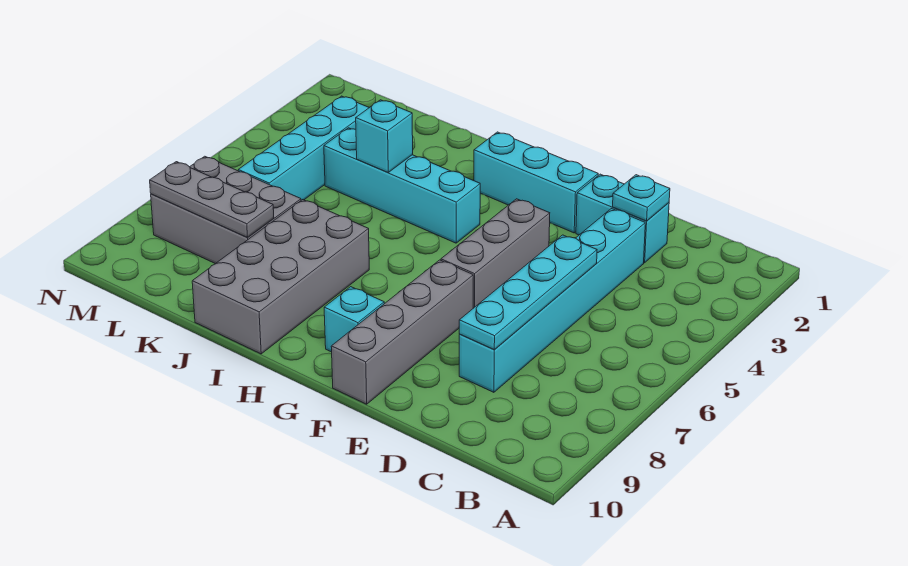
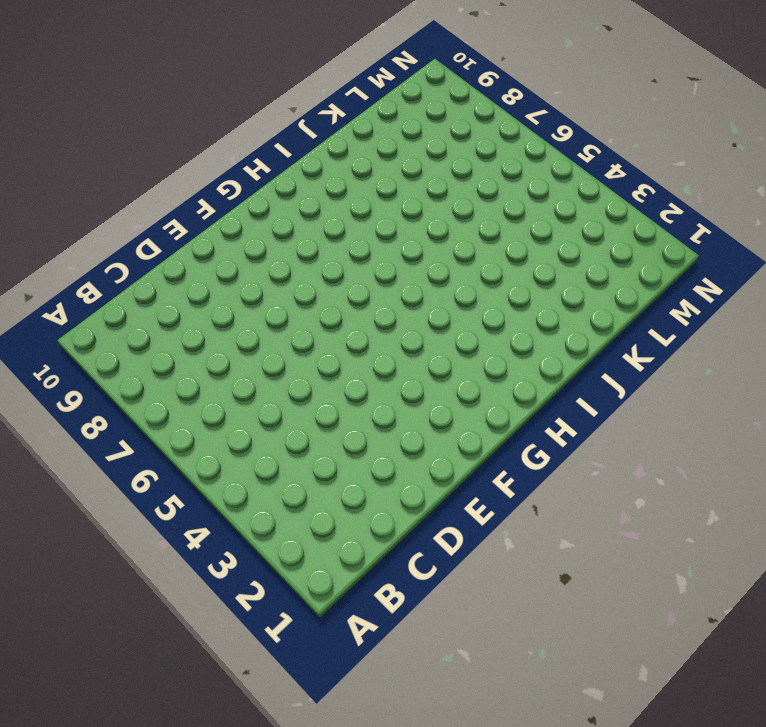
none -> cyan brick D2:E2 level 1
none -> cyan brick D3:D8 level 1
none -> cyan brick F2:H2 level 1

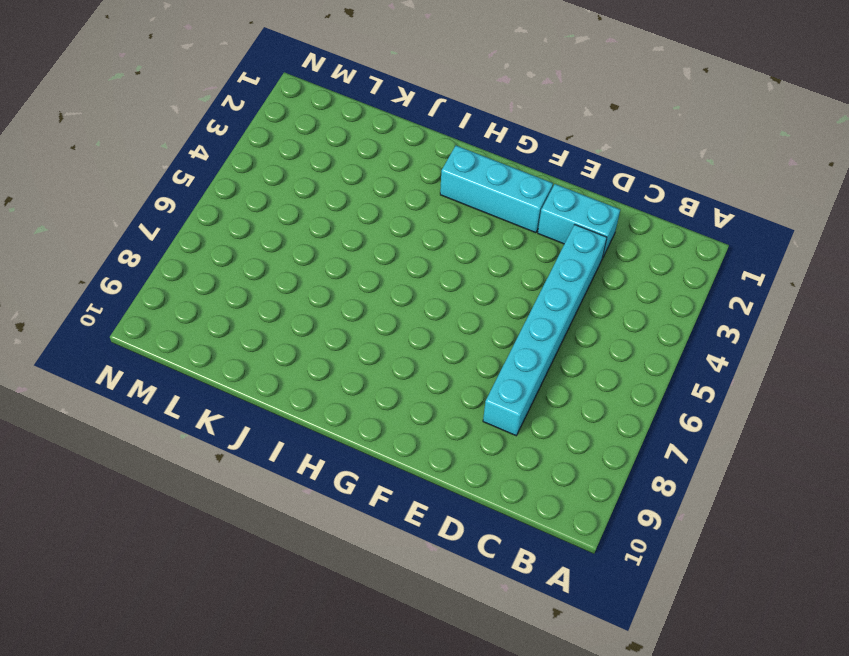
none -> grey brick F4:F6 level 1
none -> grey brick F7:F10 level 1
none -> cyan brick G9 level 1

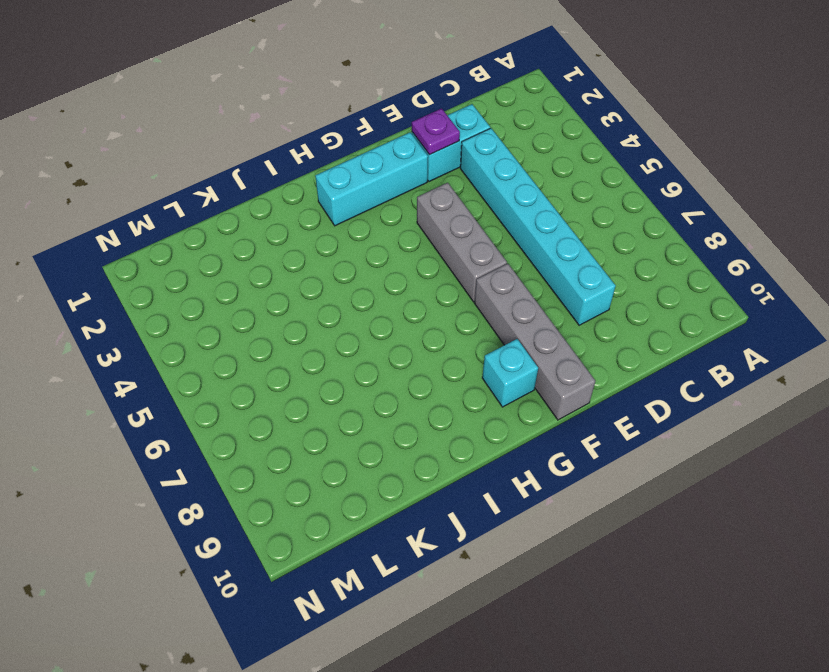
purple plate E2 level 2 -> none
none -> cyan brick H4:K4 level 1
none -> grey brick I7:J10 level 1
none -> grey brick K7:M8 level 1

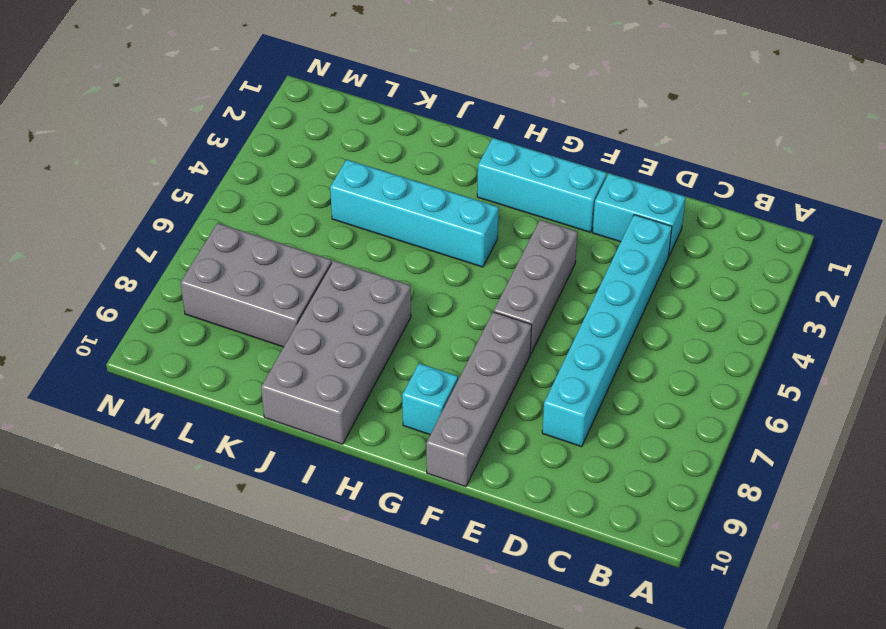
none -> cyan brick L3:L6 level 1
none -> cyan plate D2 level 2
none -> cyan plate D5:D8 level 2

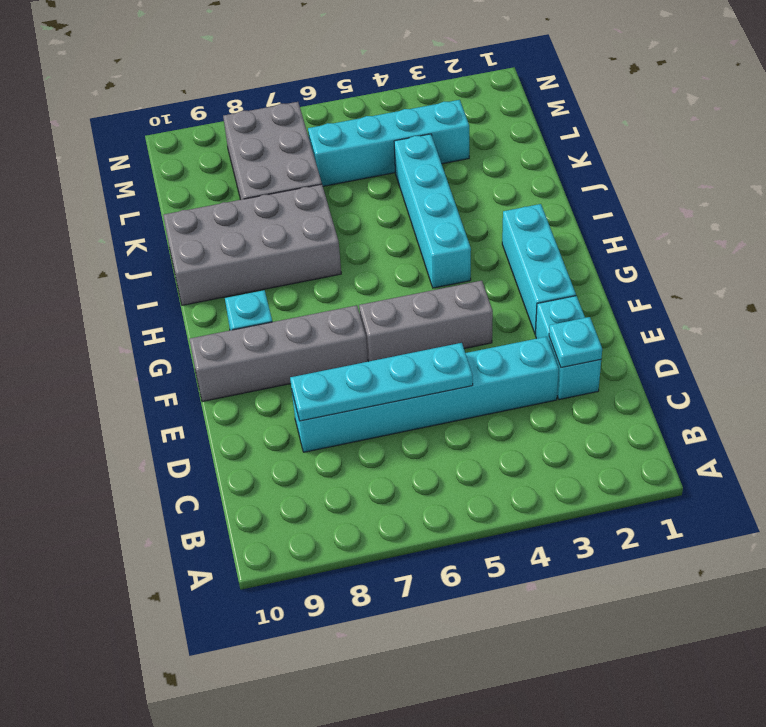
none -> cyan brick J4 level 2
none -> grey plate K8:M8 level 2

